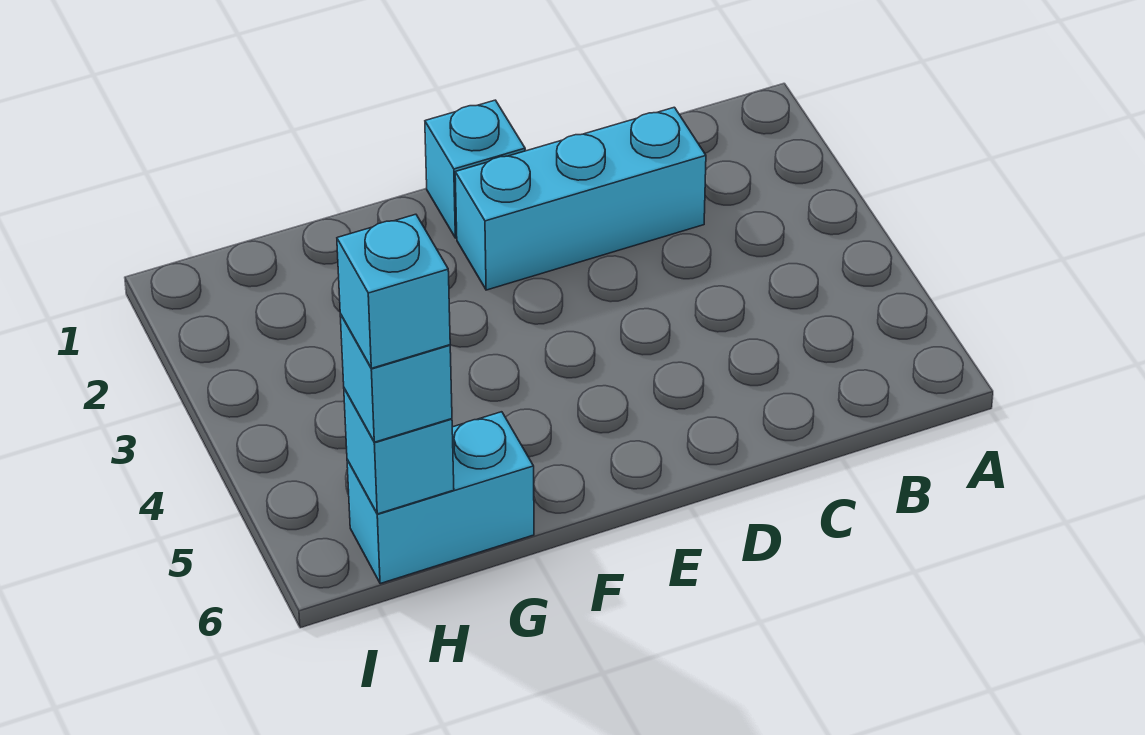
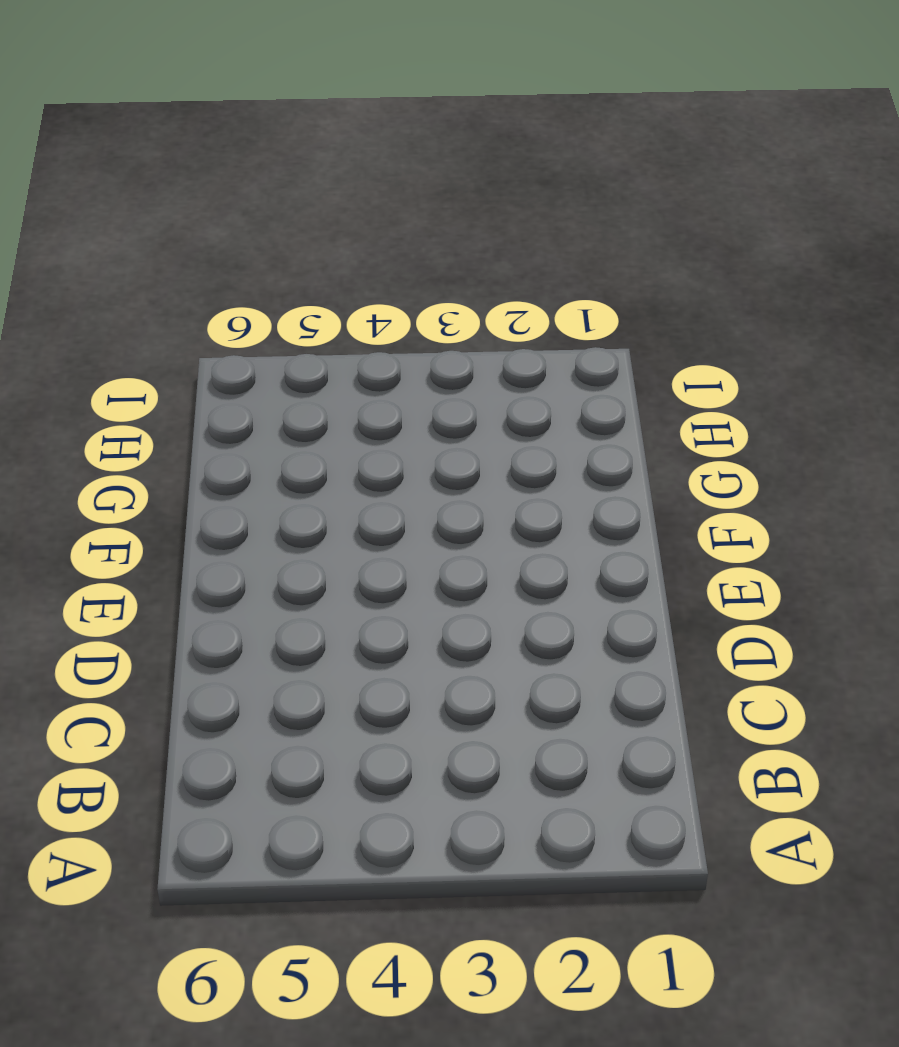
none -> cyan brick C2:E2 level 1
none -> cyan brick E1 level 1

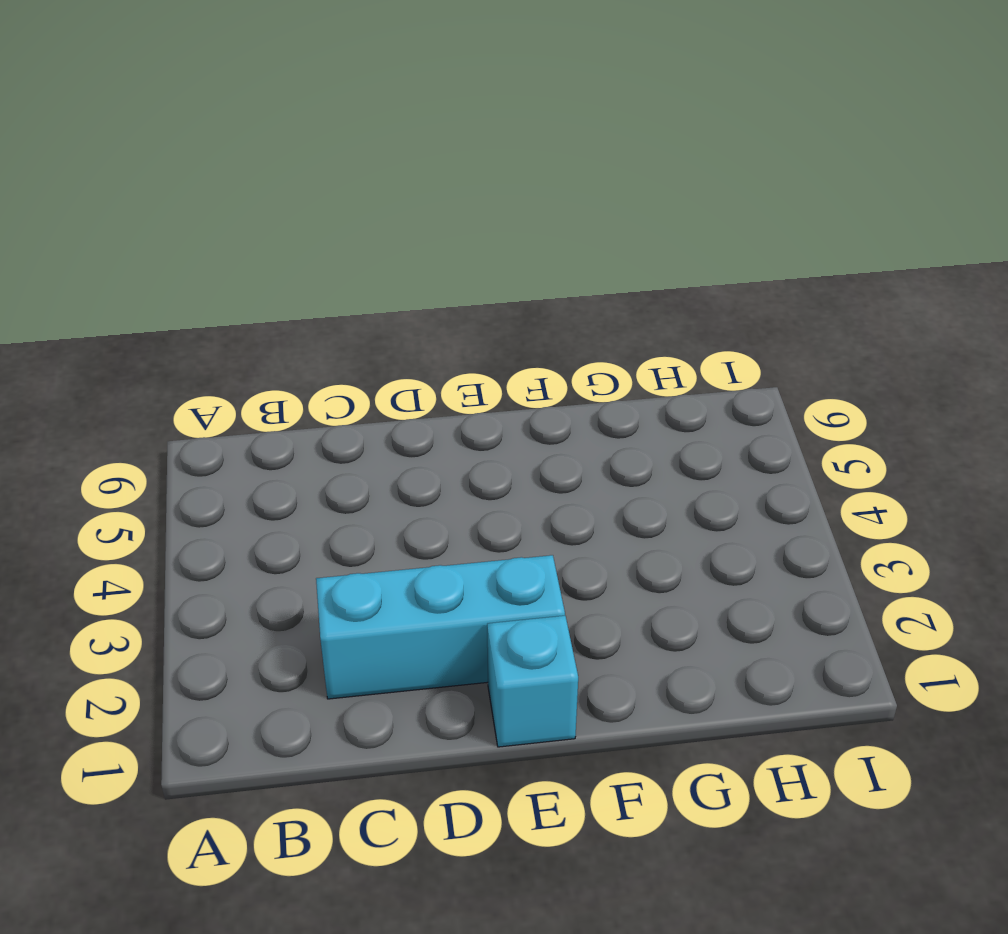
none -> cyan brick G6:H6 level 1
none -> cyan brick H6 level 2

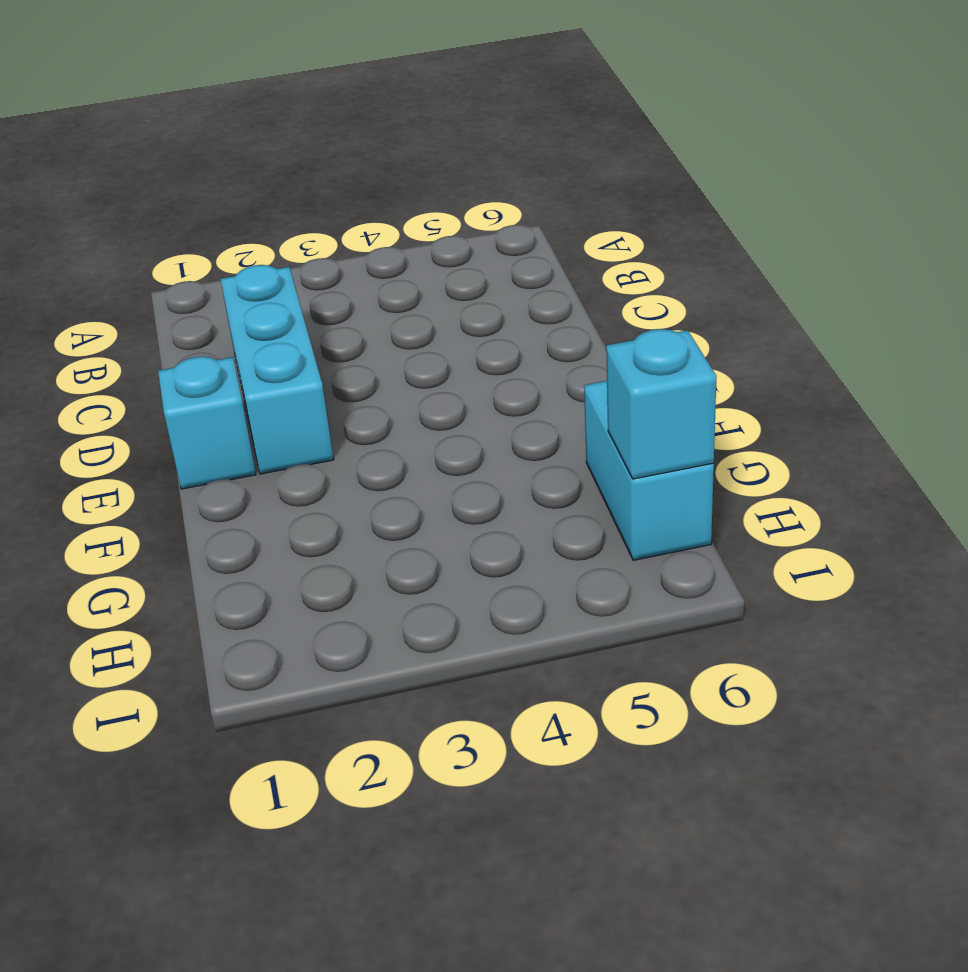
none -> cyan brick H6 level 3
none -> cyan brick H6 level 4

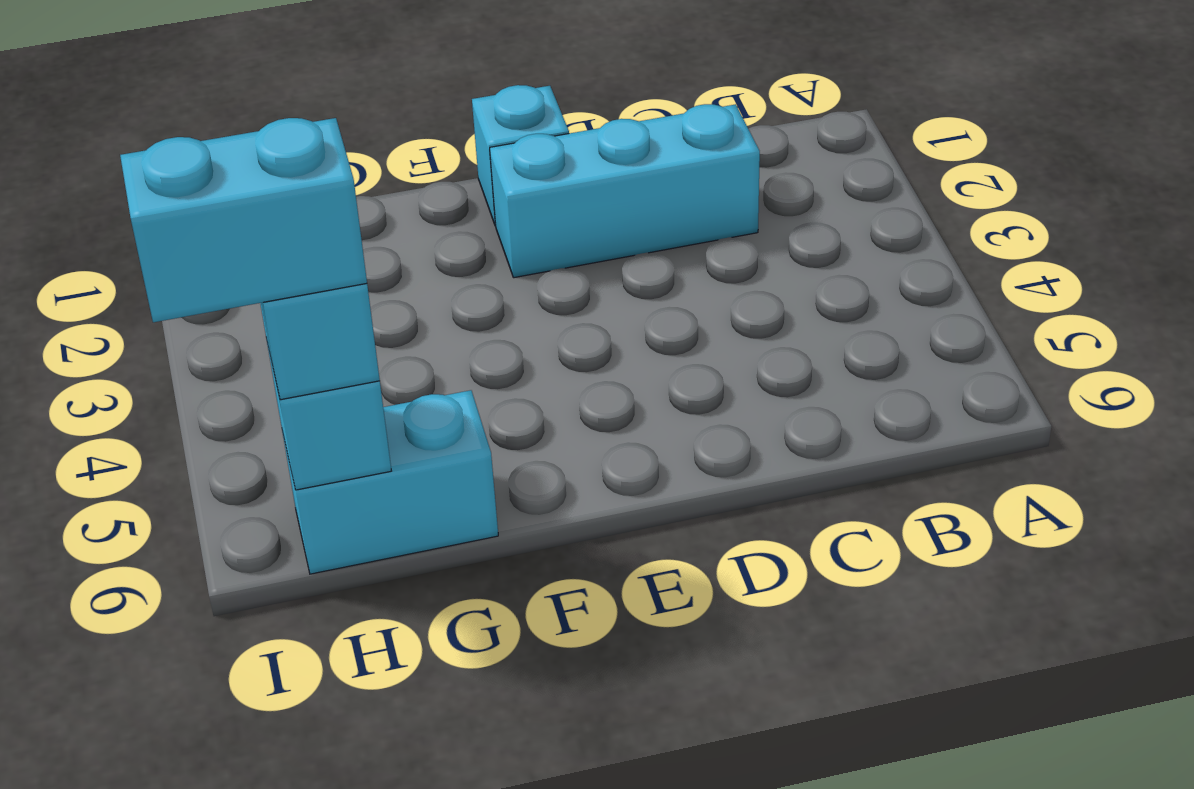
cyan brick H6:I6 level 4 -> cyan brick H6 level 4

